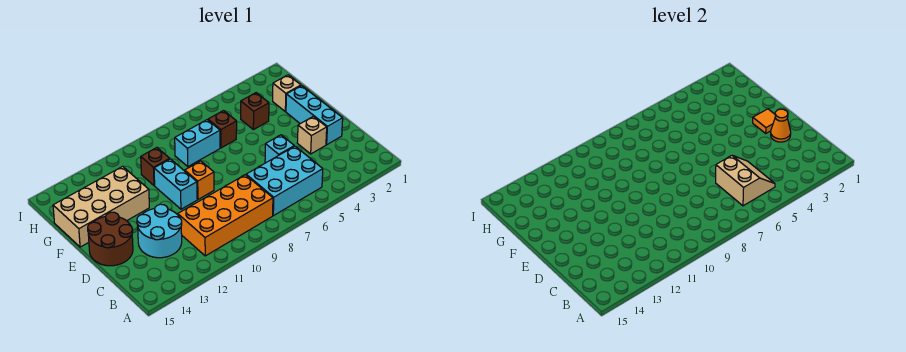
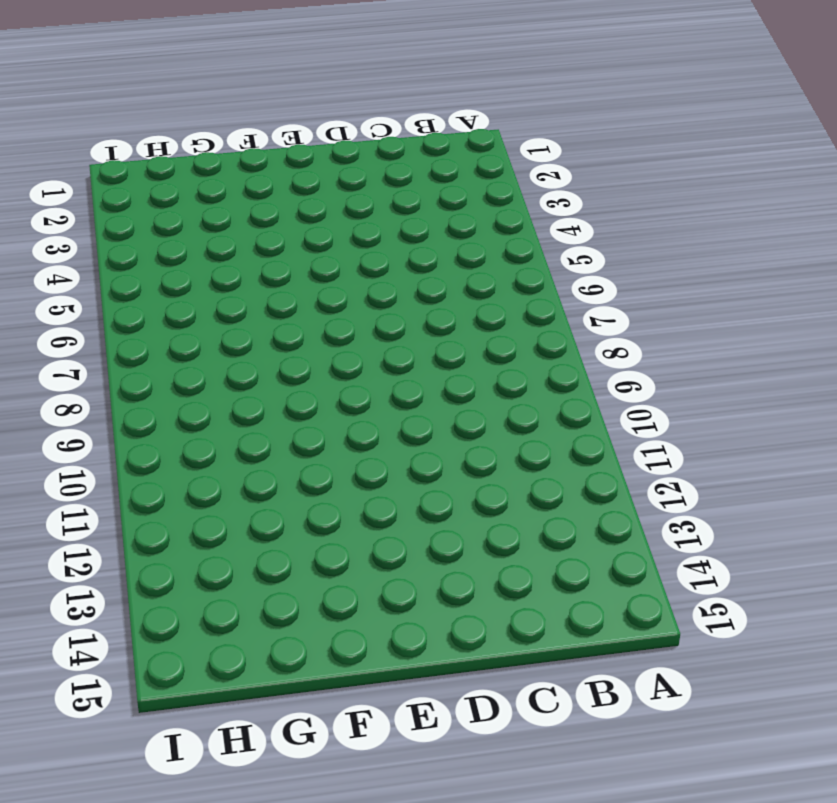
none -> cyan brick B5:C7 level 1
none -> orange brick B8:C11 level 1
none -> cyan round brick C12:D13 level 1

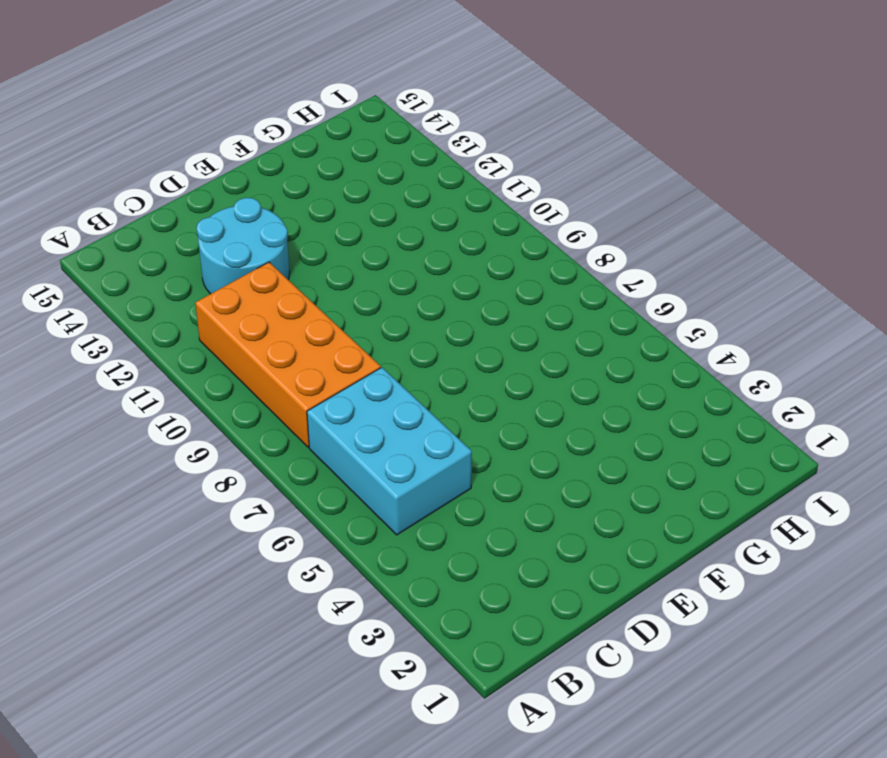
none -> cyan brick D2:F2 level 1
none -> tan brick D3 level 1
none -> cyan brick D5 level 1

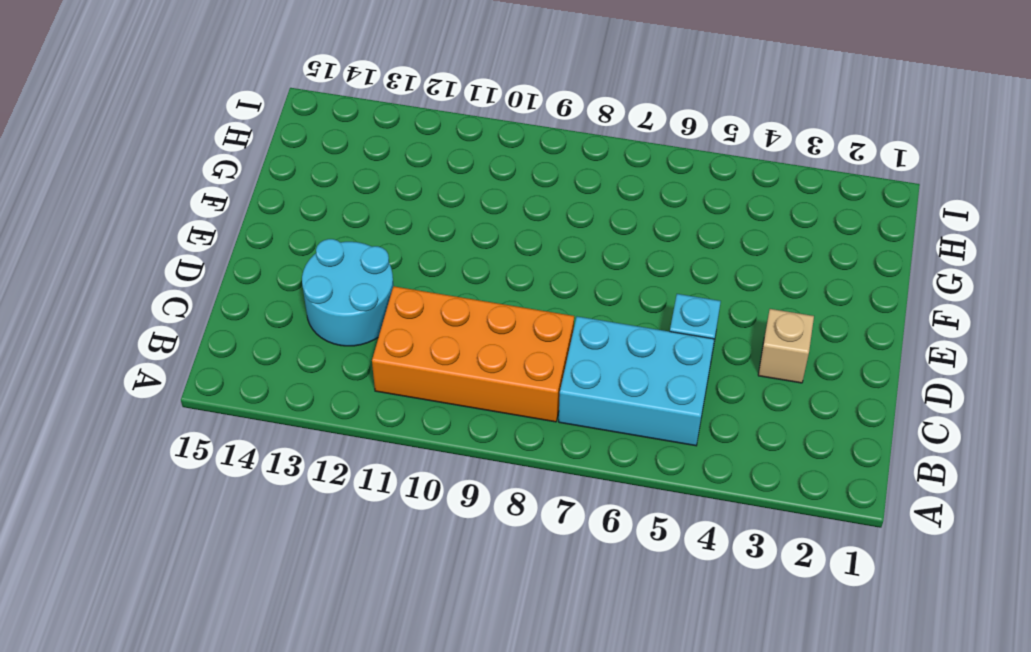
none -> cyan brick D2:F2 level 1
none -> brown round brick D14:E15 level 1
none -> orange brick E9 level 1

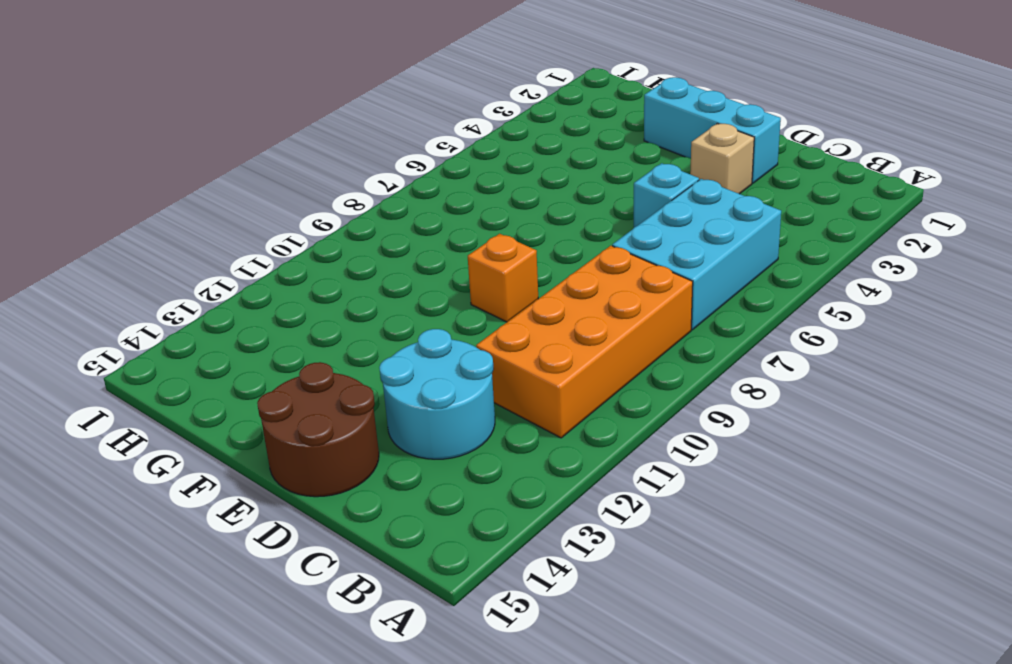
none -> cyan brick E10:F10 level 1
none -> tan brick F12:G15 level 1
none -> tan brick G2 level 1

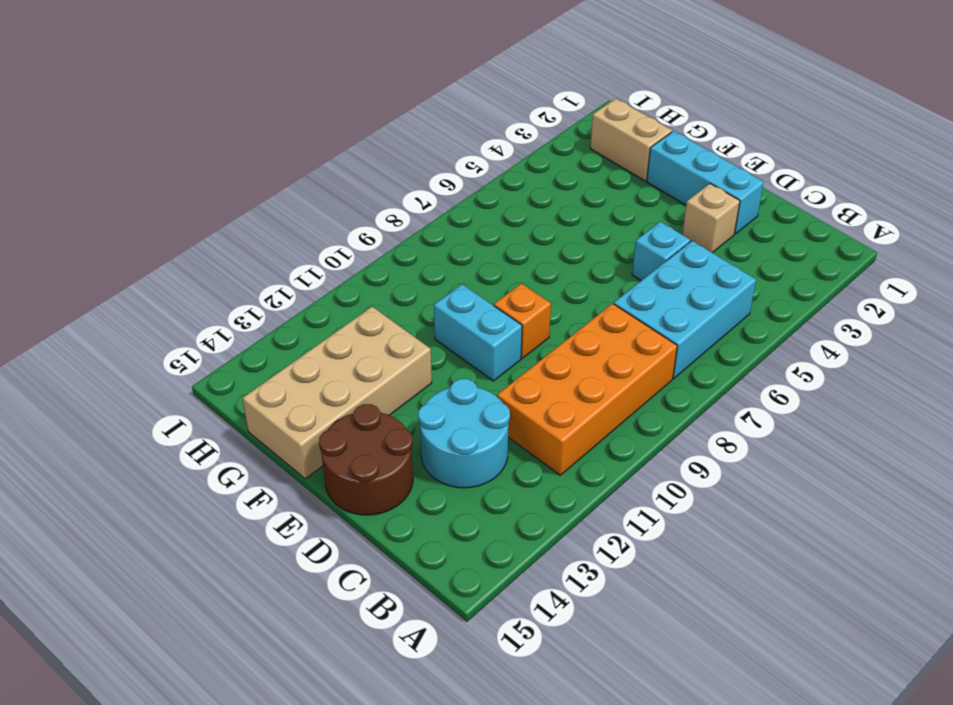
tan brick G2:H2 level 1 -> tan brick G2 level 1
none -> brown brick G4 level 1
none -> brown brick G6 level 1
none -> cyan brick G7:G8 level 1

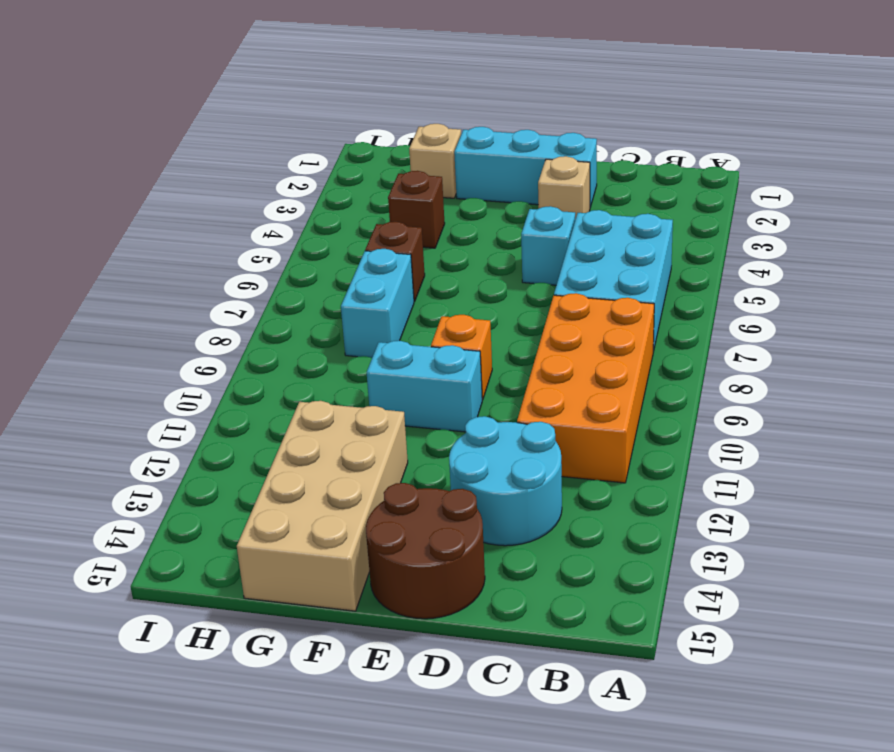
none -> brown brick G10 level 1
none -> tan slope B5:C6 level 2 top 6
none -> orange cone D2 level 2

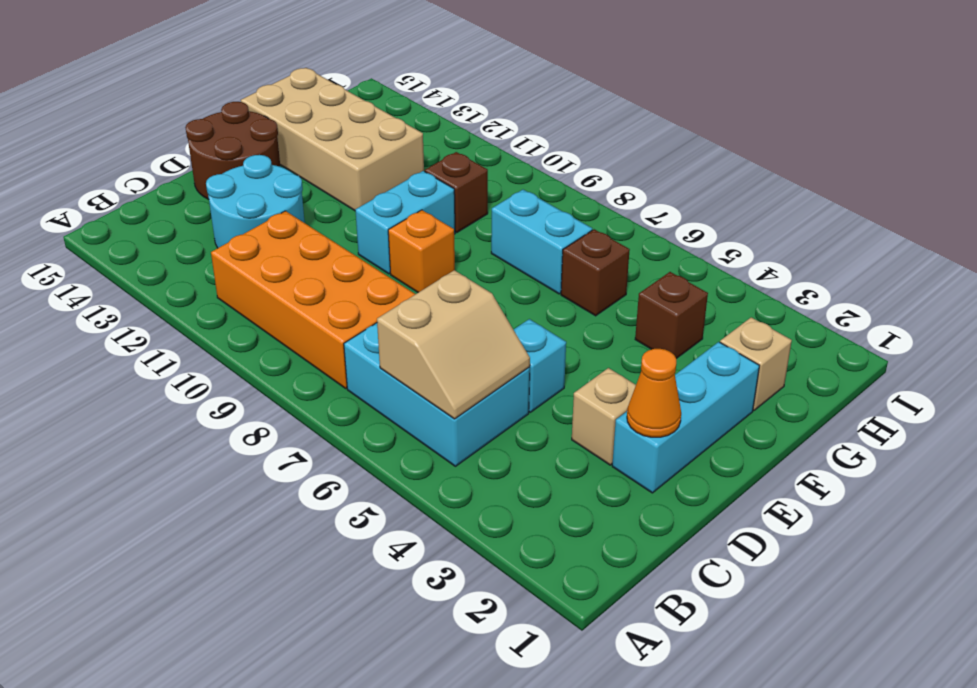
none -> orange tile E2 level 2

